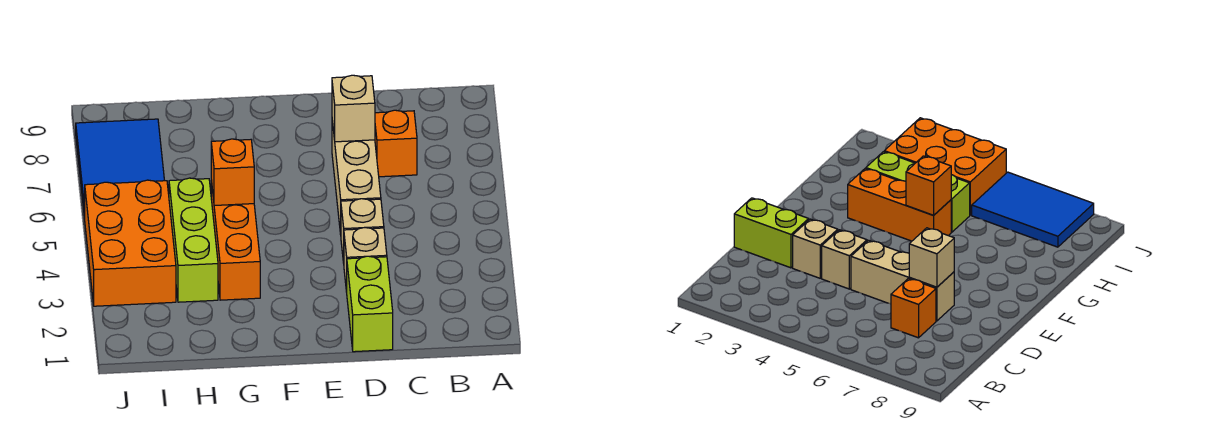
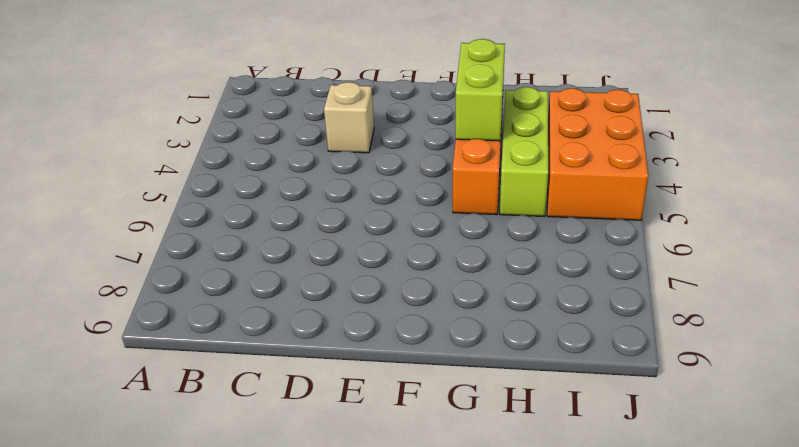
lime brick G3:G4 level 2 -> lime brick D1:D2 level 1
none -> orange brick C7 level 1
none -> tan brick D4 level 1

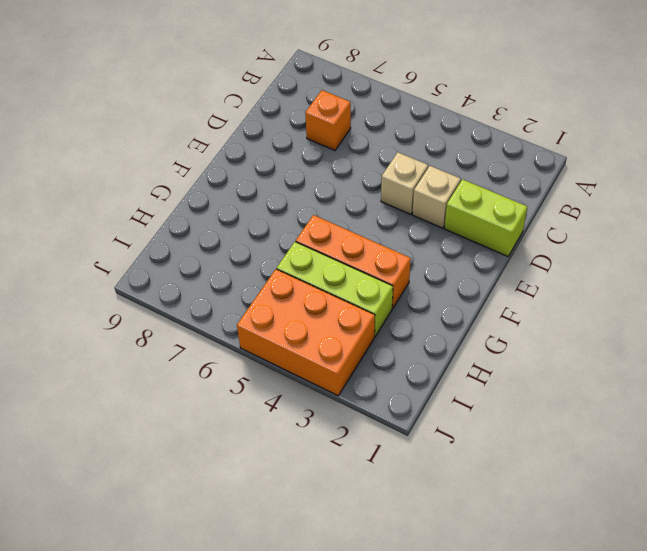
none -> tan brick D5:D7 level 1
none -> blue tile I6:J8 level 1

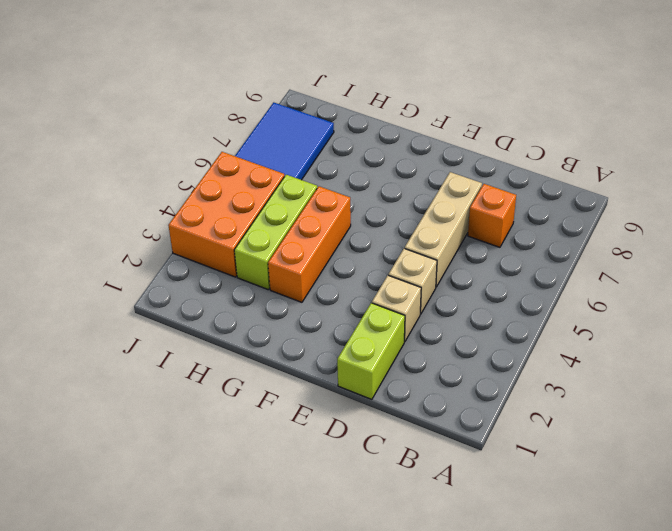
none -> tan brick D7 level 2
none -> orange brick G5 level 2

